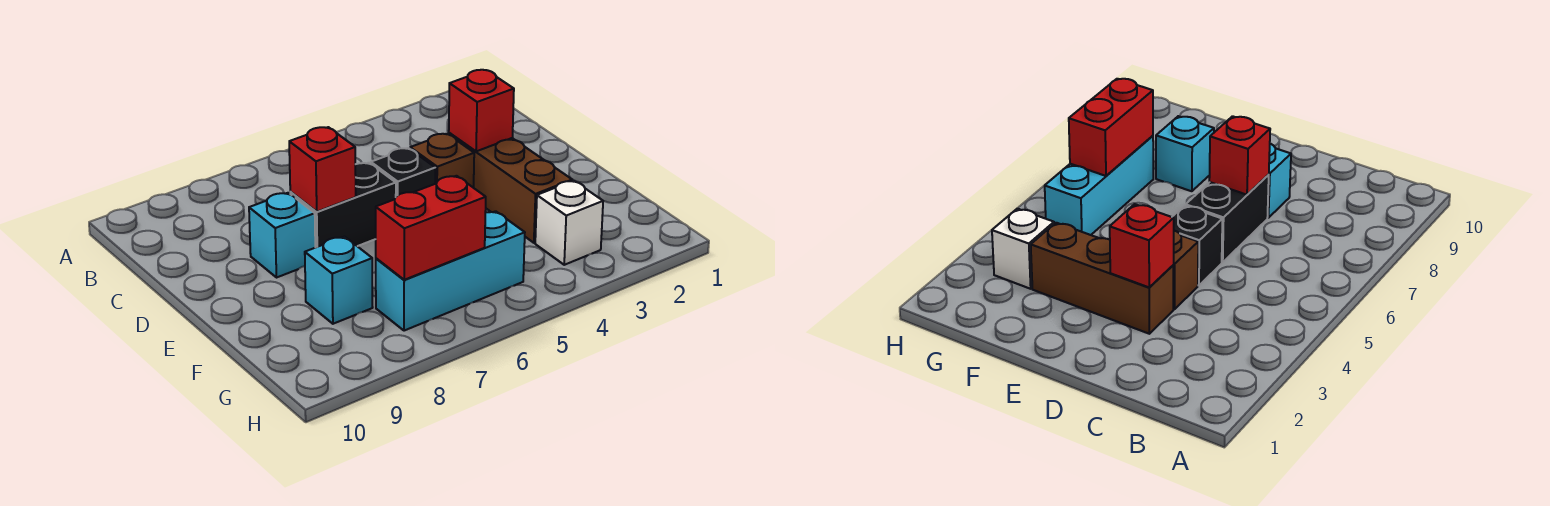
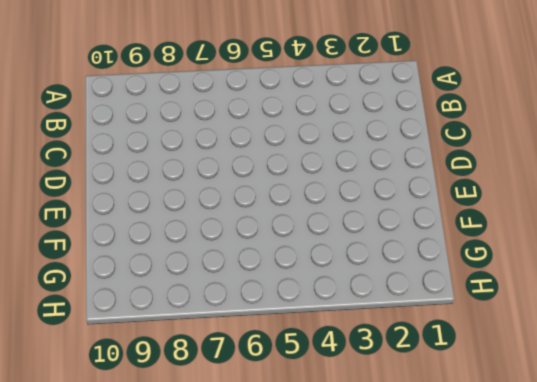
none -> brown brick D3:F3 level 1
none -> brown brick D4 level 1

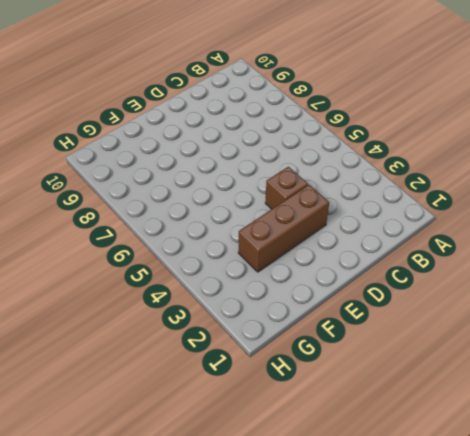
none -> black brick D5 level 1
none -> black brick D6:D7 level 1

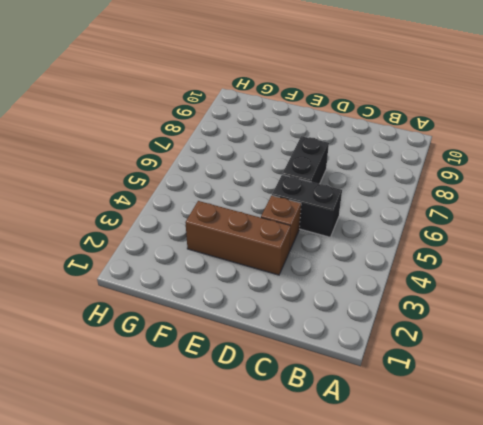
black brick C5:D5 level 1 -> black brick D5 level 1
none -> cyan brick D8 level 1
none -> cyan brick F8 level 1

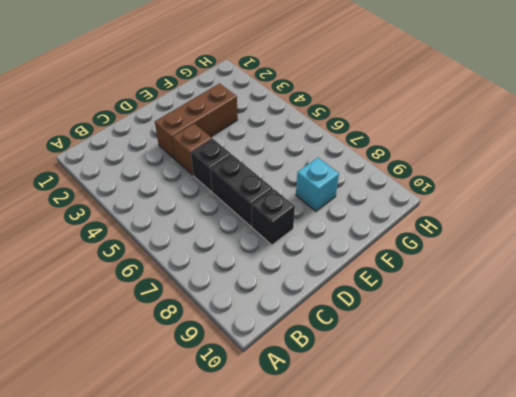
black brick D8 level 1 -> cyan brick D8 level 1
none -> white brick G3 level 1
none -> cyan brick G5:G7 level 1

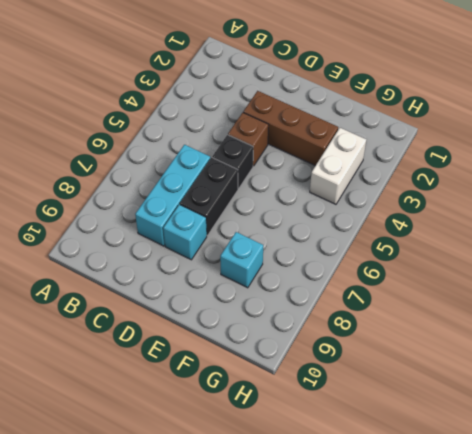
cyan brick C6:C8 level 1 -> cyan brick G5:G7 level 1
white brick G3:G4 level 1 -> white brick G3 level 1
none -> red brick D3 level 2
none -> red brick D7 level 2

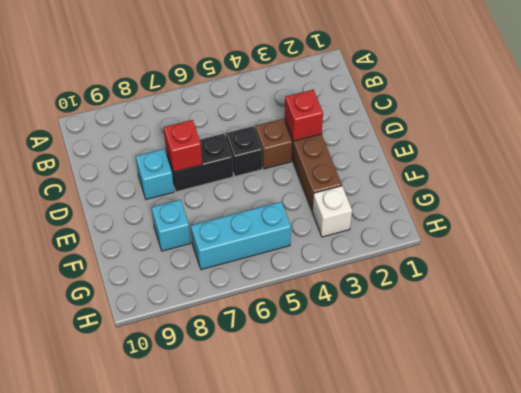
none -> red brick G6:G7 level 2

